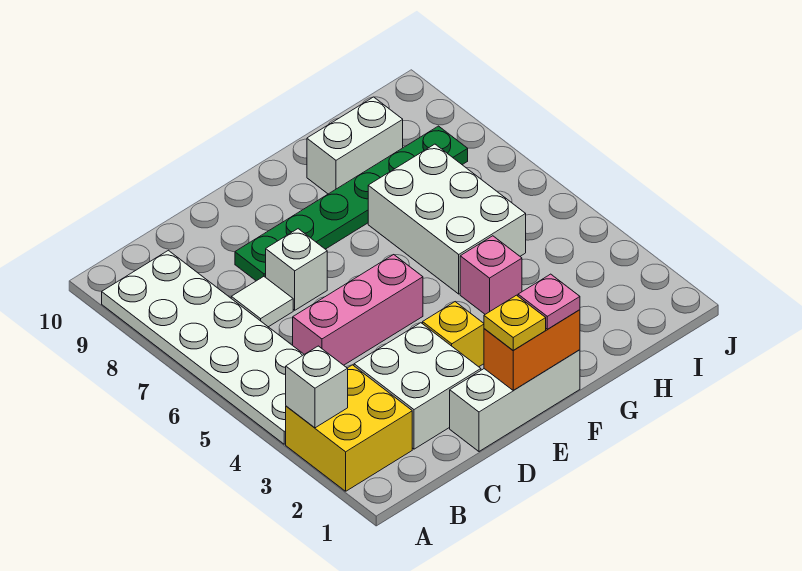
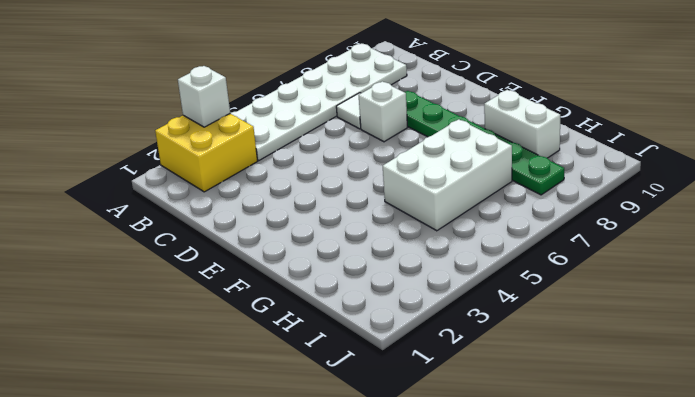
none -> white brick C2:D3 level 1
none -> pink brick C5:E5 level 1
none -> white brick D1:F1 level 1

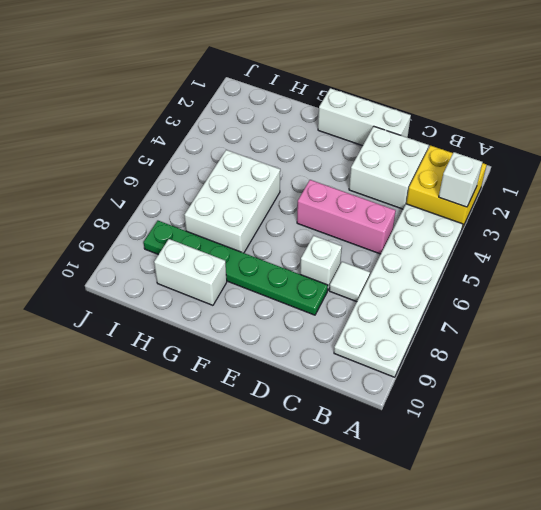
none -> yellow brick E3 level 1
none -> pink brick G4 level 1
none -> orange brick E1:F1 level 2

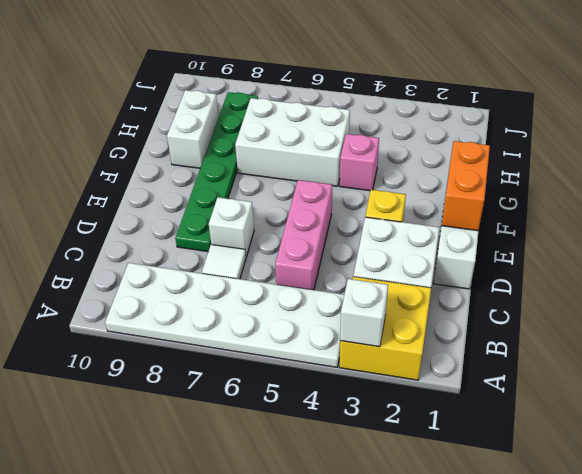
none -> yellow plate E1 level 3
none -> pink plate F1 level 3

